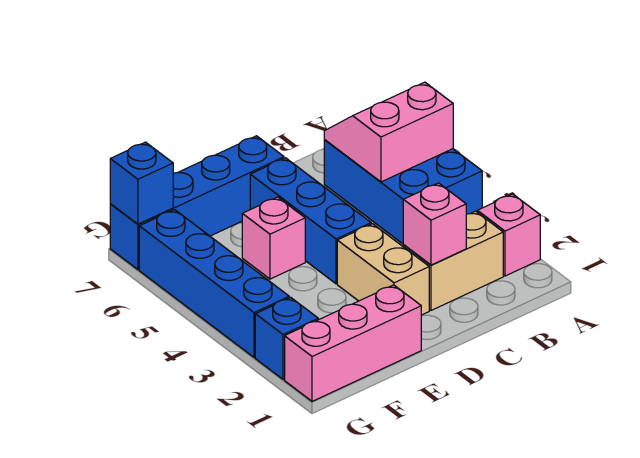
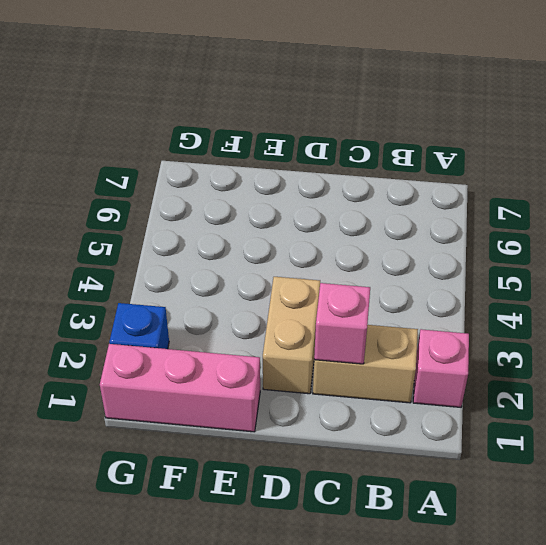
none -> blue brick A4:B6 level 1
none -> blue brick D4:D6 level 1
none -> blue brick D7:G7 level 1

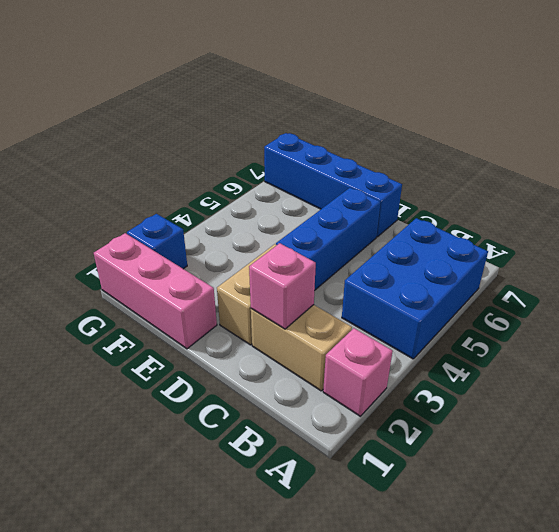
none -> pink brick E5 level 1
none -> blue brick G3:G6 level 1
none -> pink slope A5:B6 level 2 top 5

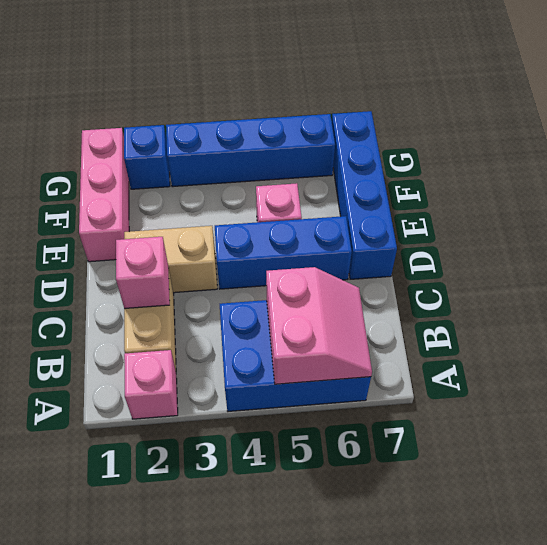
none -> blue brick G7 level 2

